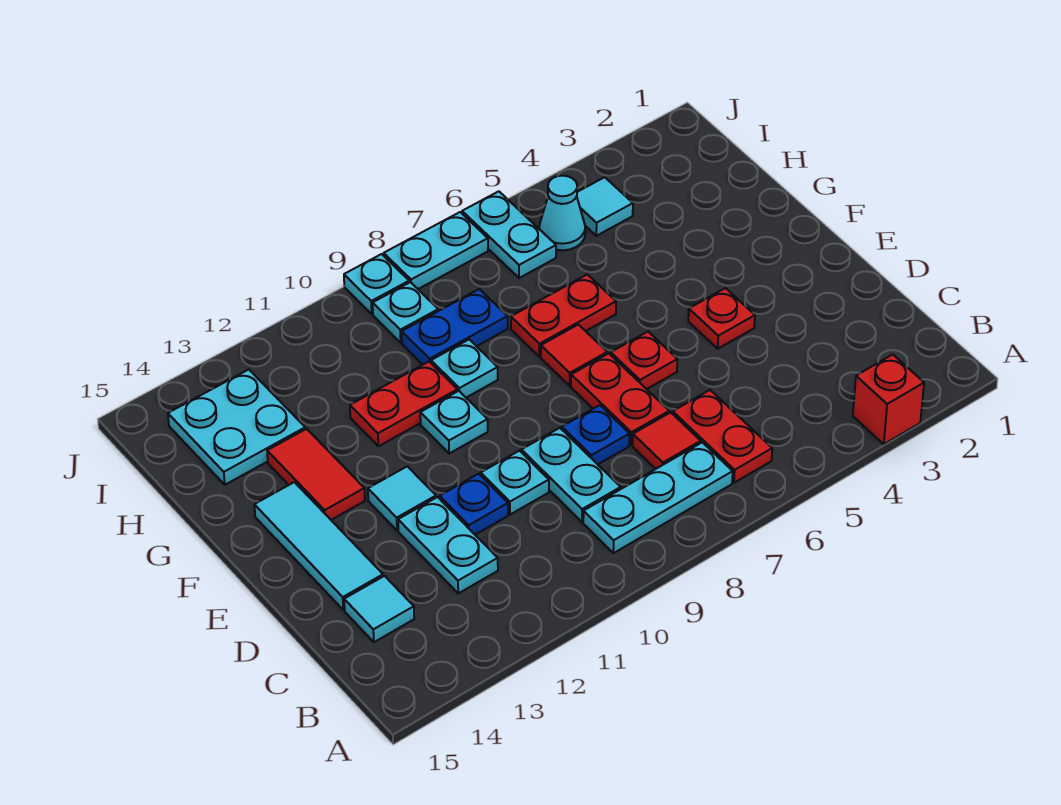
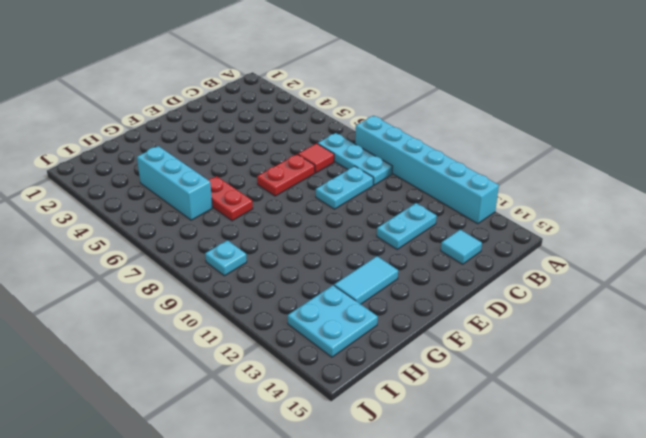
cyan brick A8:A13 level 1 -> none
cyan tile F13:G13 level 1 -> red tile F13:G13 level 1
cyan brick H4:H6 level 1 -> none
none -> red brick A3 level 1
none -> red plate B6:C6 level 1
none -> blue plate D8 level 1

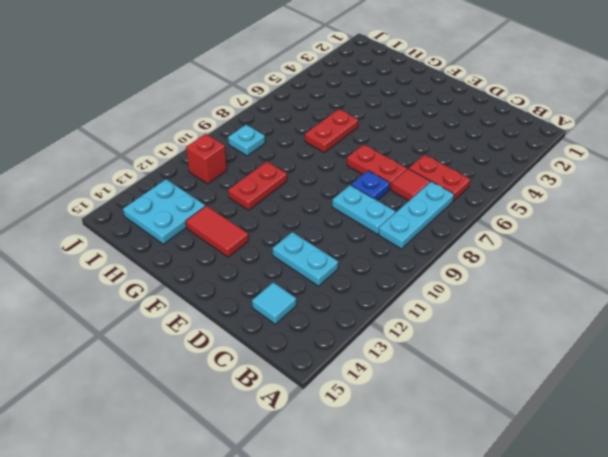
red brick I11 level 1 -> red brick A3 level 1
none -> cyan plate D10 level 1
none -> blue plate D11 level 1
none -> cyan tile D14:F14 level 1

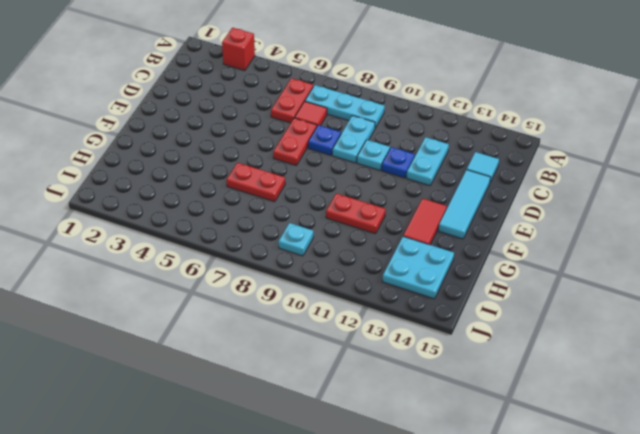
none -> red plate E4 level 1
none -> red plate E6 level 1
none -> cyan tile E12 level 1

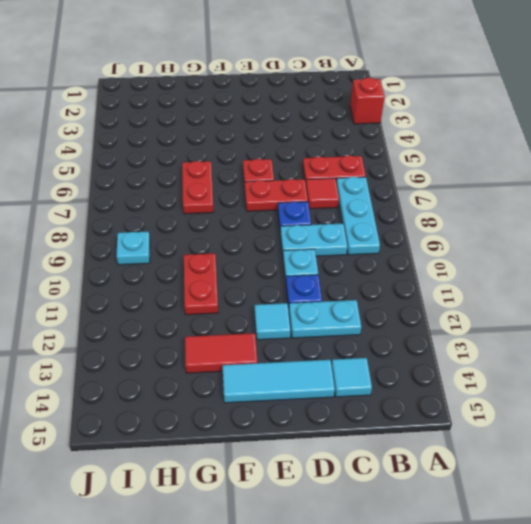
none -> red plate E4 level 1
none -> red tile F7 level 1
none -> cyan plate F10 level 1

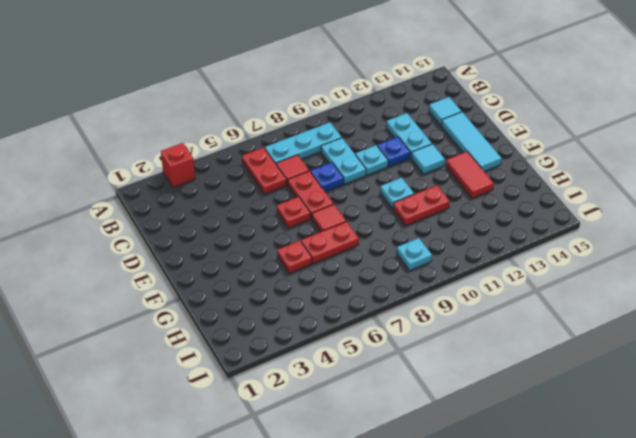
red plate G5 level 1 -> red plate E4 level 1
none -> cyan plate G9 level 1
none -> blue plate H8:H9 level 1
none -> cyan plate H13:I14 level 1

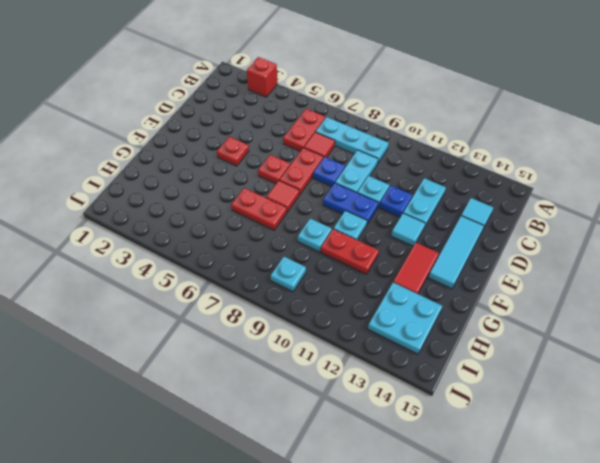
blue plate E9:E10 level 1 -> blue plate H8:H9 level 1
none -> cyan tile I4 level 1
none -> cyan cone I5 level 1
none -> cyan plate I6:J6 level 1

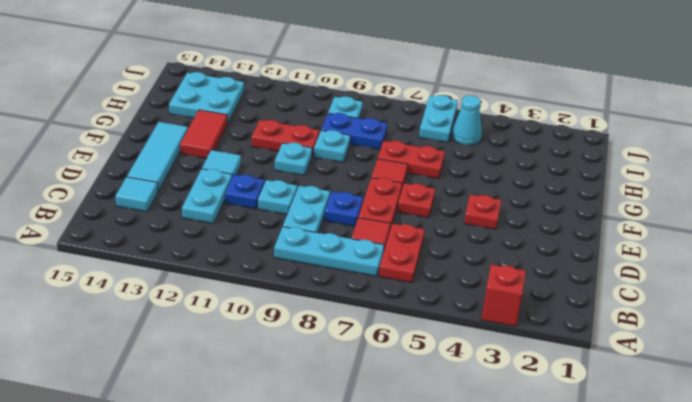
none -> cyan tile I4 level 1
none -> cyan plate J7:J8 level 1
none -> cyan plate J9 level 1

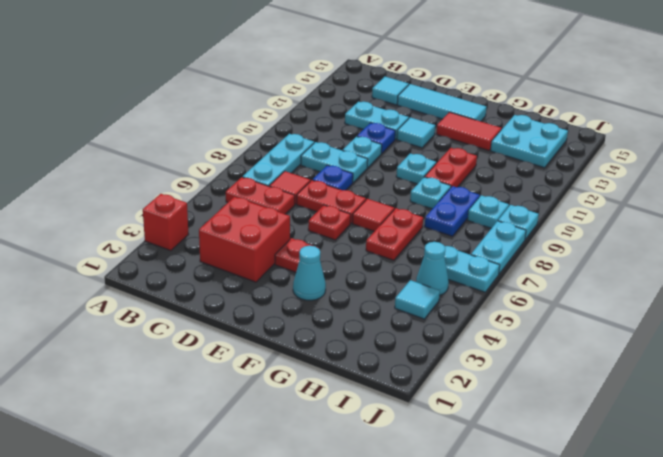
red brick C3:D4 level 1 -> none
cyan cone F3 level 1 -> none

